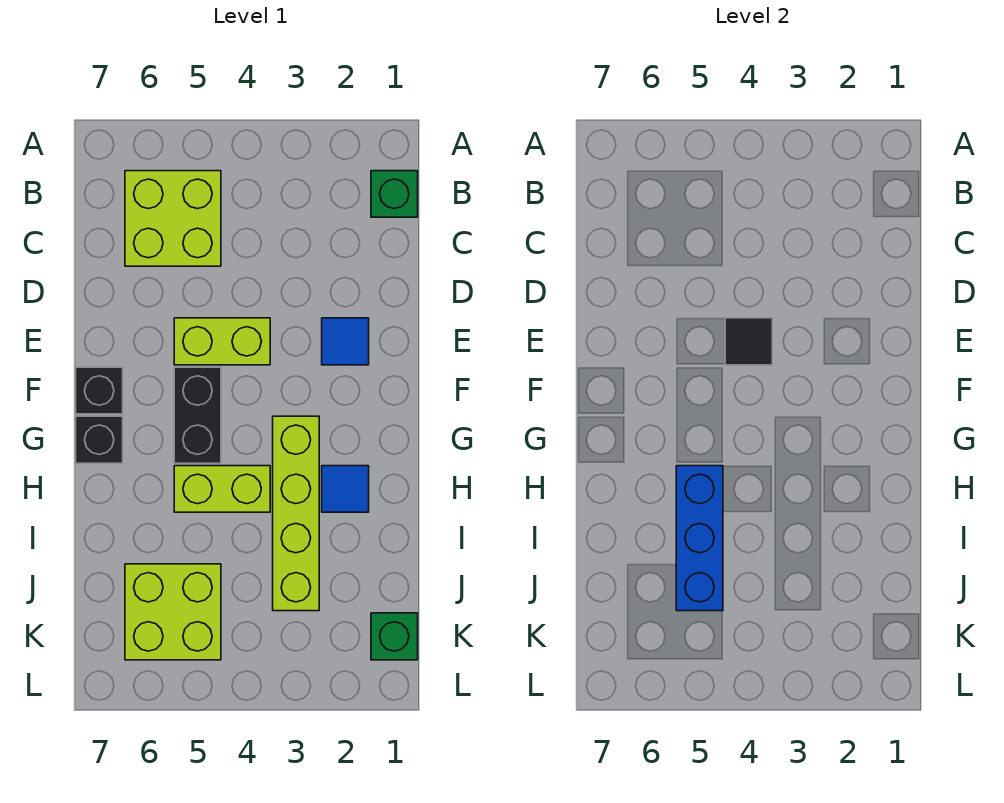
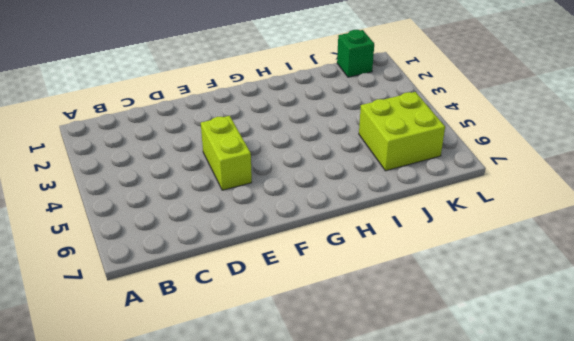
none -> green brick B1 level 1
none -> lime brick B5:C6 level 1
none -> blue tile E2 level 1

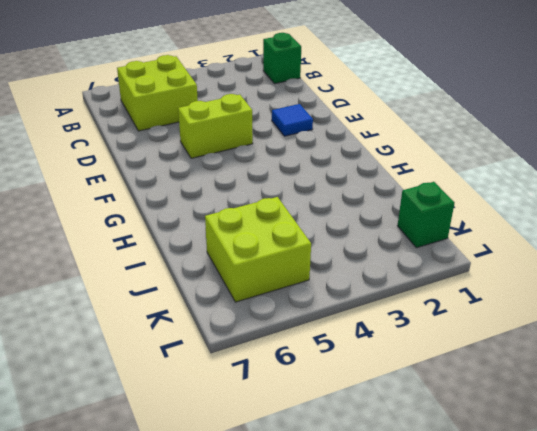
none -> black brick F5:G5 level 1
none -> black brick F7 level 1
none -> lime brick G3:J3 level 1

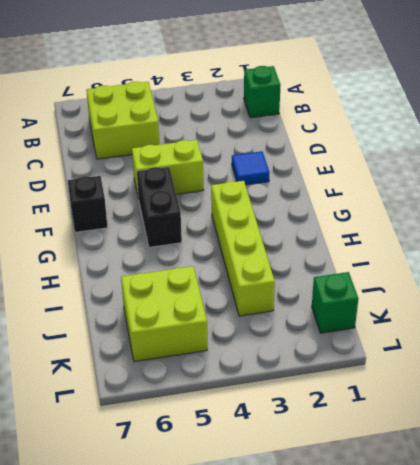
none -> black brick G7 level 1
none -> blue tile H2 level 1
none -> lime brick H4:H5 level 1

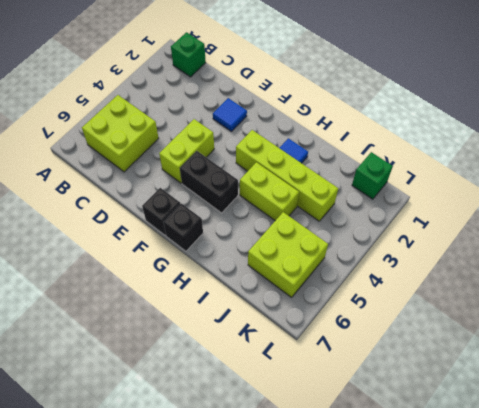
lime brick H4:I4 level 1 -> lime brick H4:H5 level 1
none -> black tile E4 level 2
none -> blue brick H5:J5 level 2

